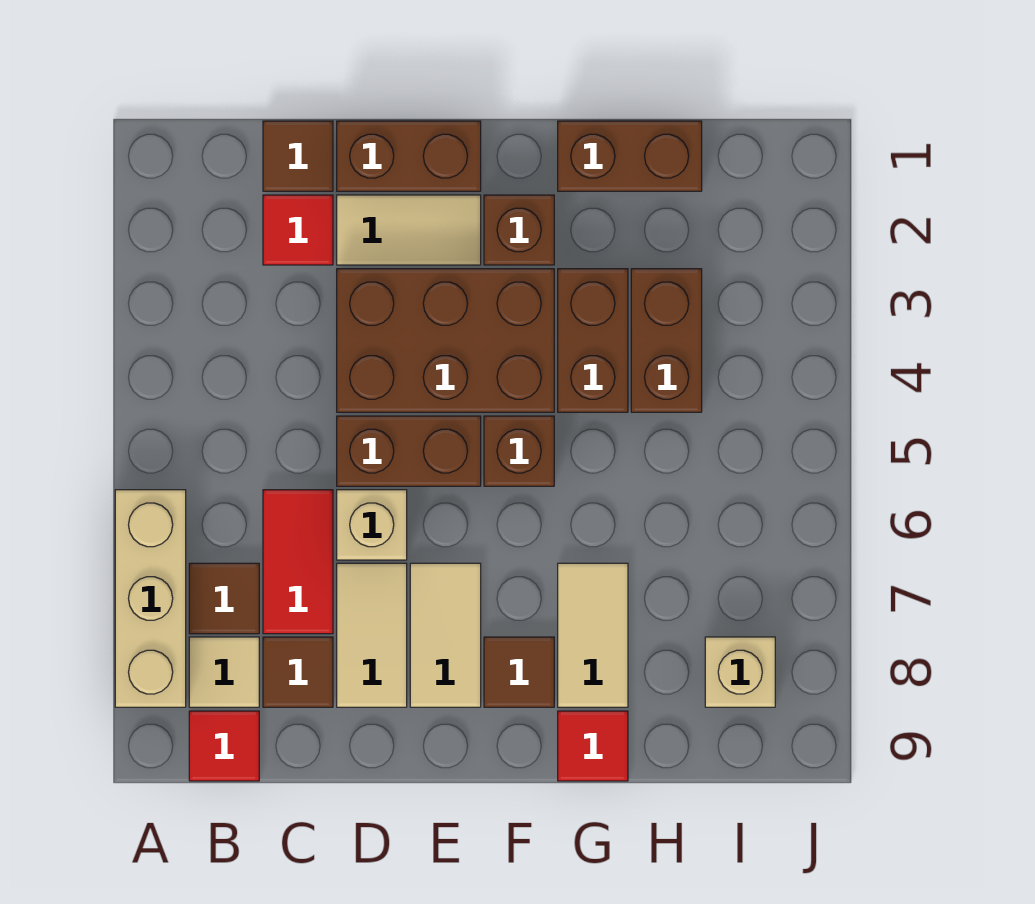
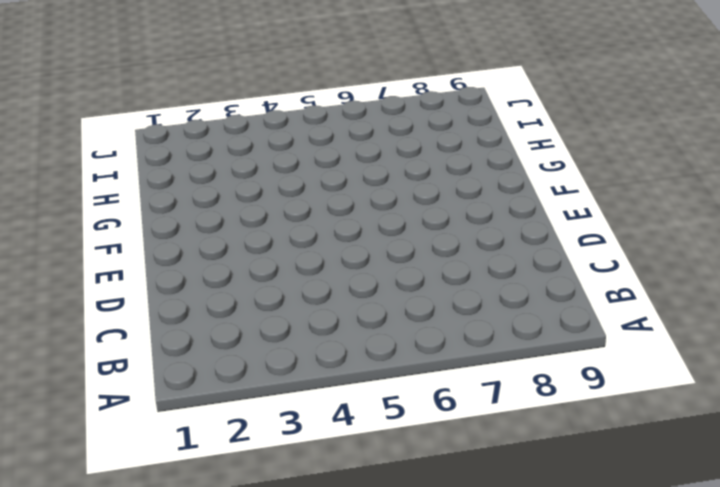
none -> tan brick A6:A8 level 1
none -> brown tile B7 level 1
none -> tan tile B8 level 1

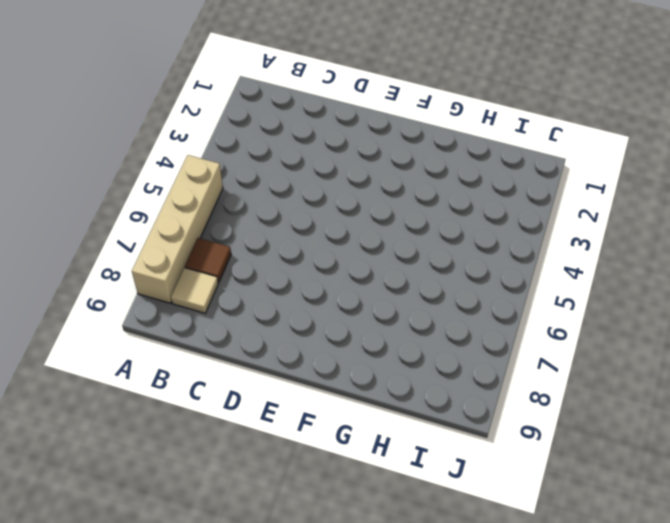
tan brick A5:A8 level 1 -> tan brick A6:A8 level 1
none -> red tile B9 level 1
none -> brown tile C1 level 1
none -> red tile C2 level 1

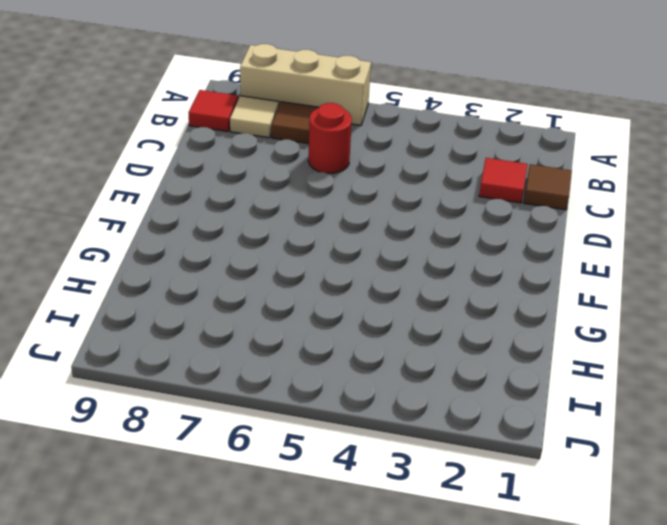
red round brick C6 level 1 -> red tile C6:C7 level 1
none -> brown tile C8 level 1
none -> brown brick D1:E1 level 1
none -> tan tile D2:E2 level 1

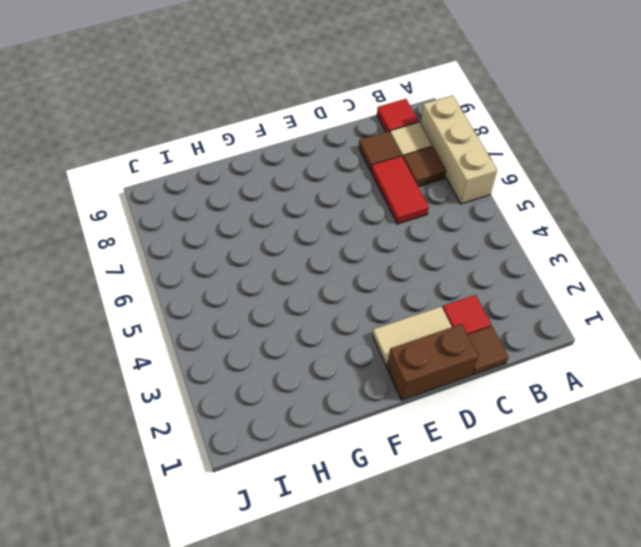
none -> brown brick D3:F4 level 1
none -> brown brick D5:E5 level 1
none -> tan brick D6 level 1

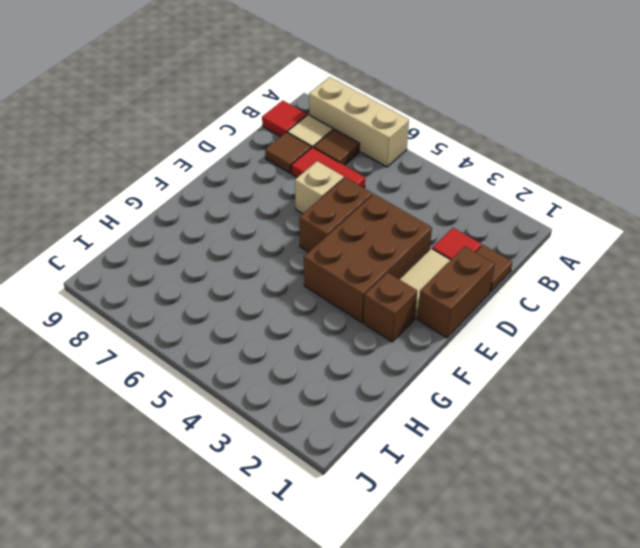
none -> tan tile D7:D8 level 1
none -> tan tile E7:E8 level 1
none -> brown brick F5 level 1

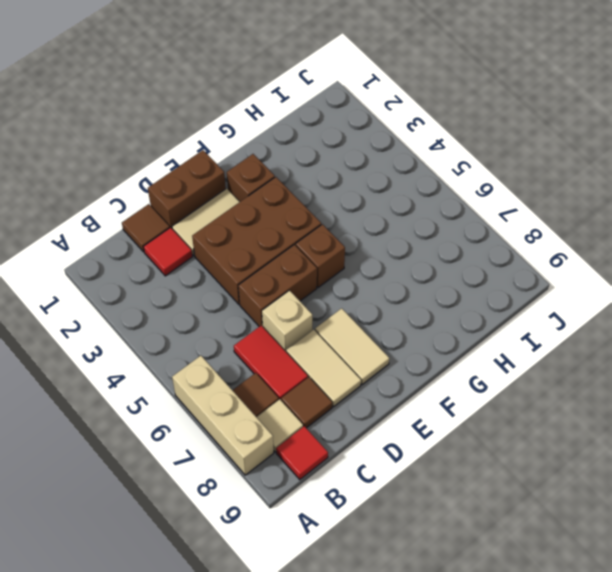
none -> brown tile F8 level 1
none -> brown brick G1:H1 level 1
none -> brown brick G3:G4 level 1

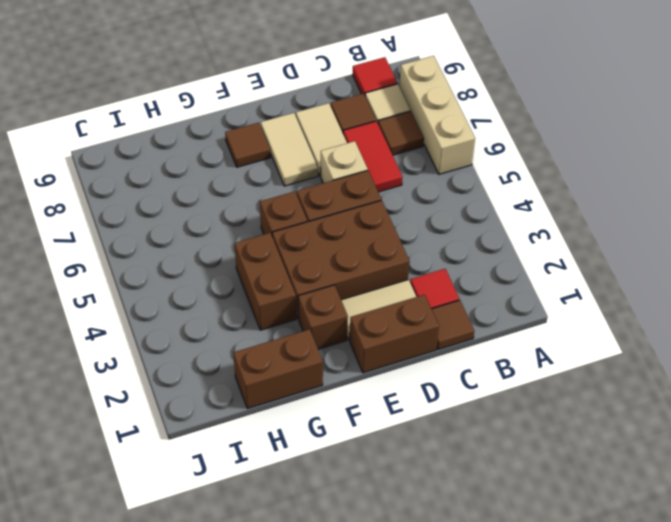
none -> tan tile G7:G8 level 1
none -> red tile G9 level 1
none -> brown brick H3:H4 level 1

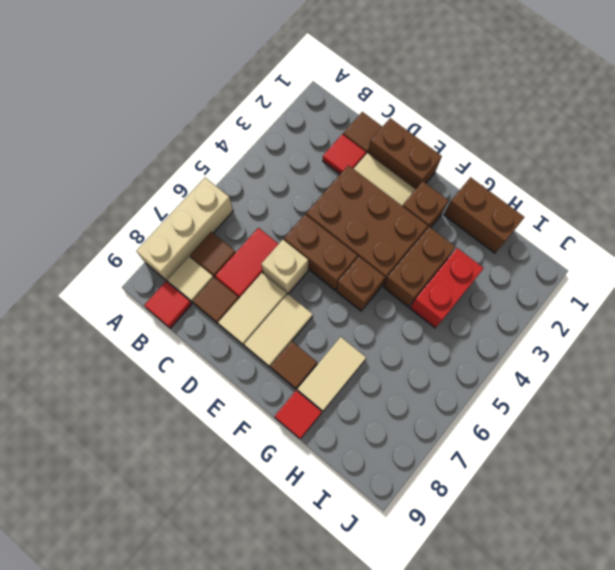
red brick H3:H4 level 1 -> brown brick H3:H4 level 1
none -> tan brick I8 level 1

